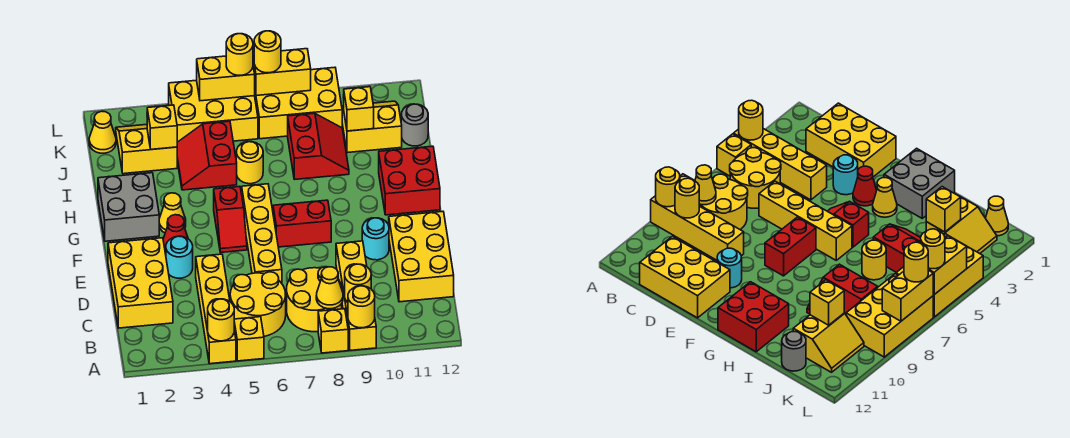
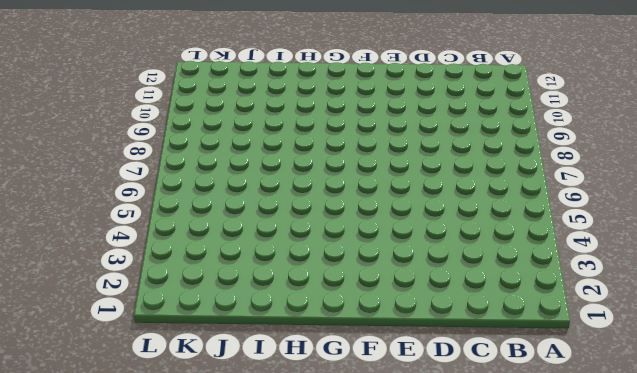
none -> yellow brick A4:D4 level 1
none -> yellow brick A5 level 1
none -> yellow brick A8 level 1
none -> yellow brick A9:D9 level 1

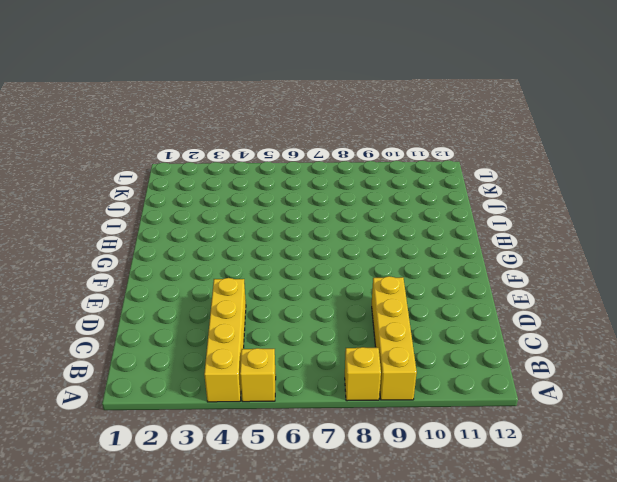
none -> yellow round brick B5:C6 level 1
none -> yellow round brick B7:C8 level 1
none -> yellow brick C1:E2 level 1
none -> yellow brick C11:E12 level 1

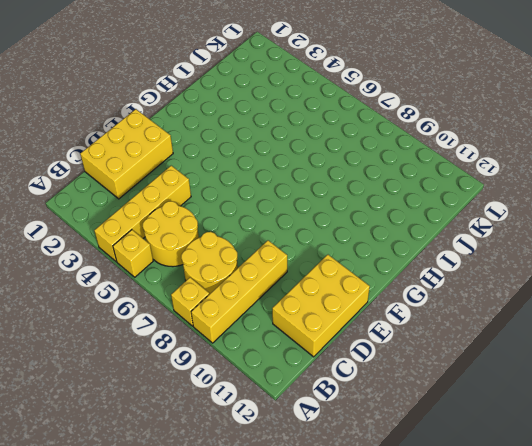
none -> yellow brick D6:G6 level 1
none -> cyan round brick E3 level 1
none -> cyan round brick E10 level 1
none -> red cone F3 level 1

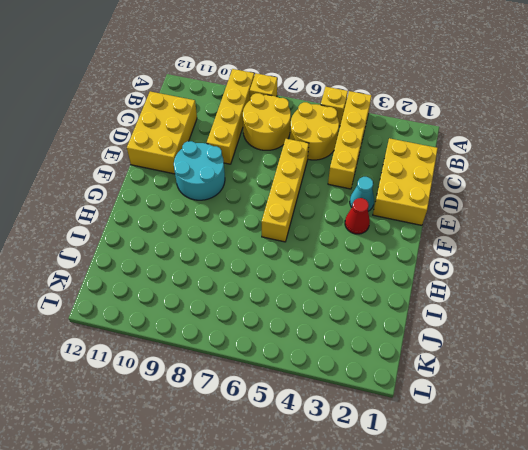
cyan cone E3 level 1 -> cyan round brick E3 level 1
cyan round brick E9:F10 level 1 -> cyan round brick E10 level 1
none -> red slope F5:G5 level 1 top G
none -> red brick F7:F8 level 1
none -> grey brick G1:H2 level 1
none -> yellow cone G3 level 1

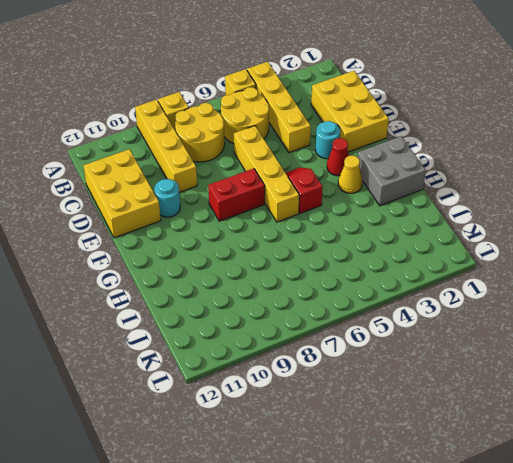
none -> red brick G11:H12 level 1
none -> red slope I4:J5 level 1 top 5
none -> yellow round brick I6 level 1
none -> red slope I8:J9 level 1 top 8

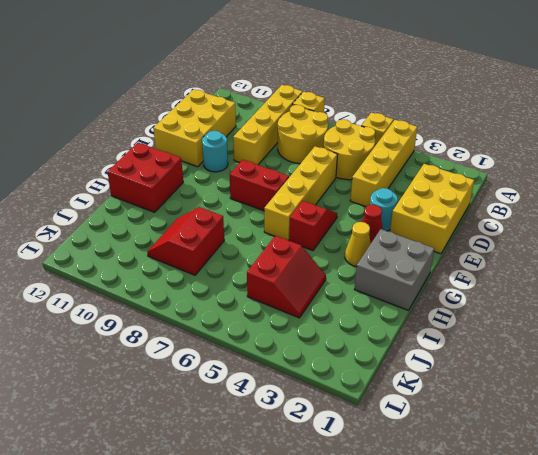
none -> yellow round brick I6 level 1
none -> yellow slope J2:K3 level 1 top J
none -> yellow slope J10:K11 level 1 top J
none -> grey round brick J12 level 1

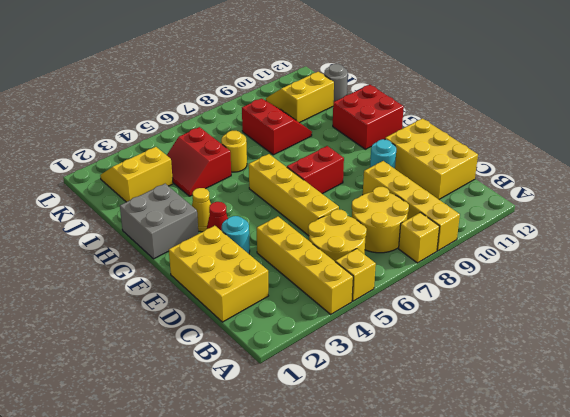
none -> red slope F5:G5 level 1 top G
none -> yellow cone K1 level 1
none -> yellow brick K4:L6 level 1
none -> yellow brick K7:L9 level 1

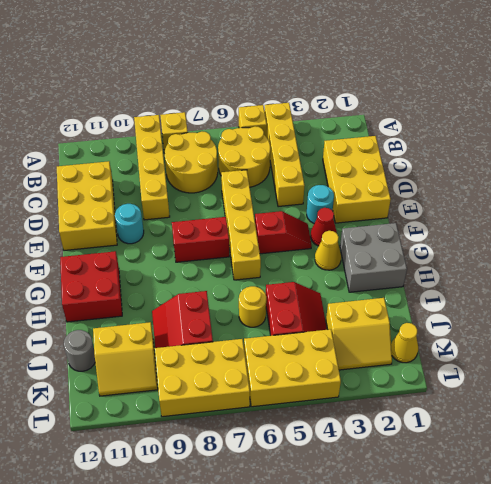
red slope F4:F5 level 1 top 5 -> red slope F5:G5 level 1 top G
none -> yellow round brick A4 level 2
none -> yellow round brick A9 level 2
none -> yellow cone B8 level 2
none -> yellow round brick B9 level 2

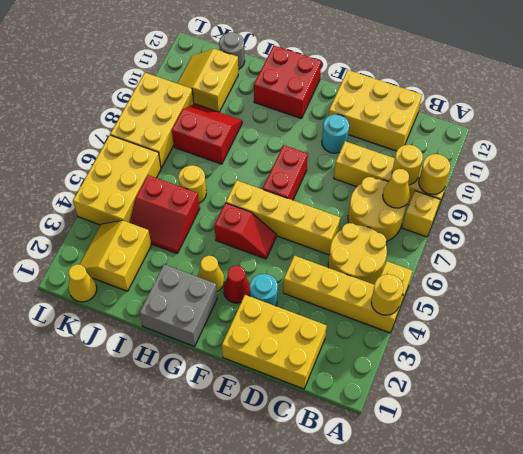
none -> yellow brick J3 level 2
none -> yellow brick J10 level 2
none -> yellow brick L5:L6 level 2
none -> yellow brick L7:L8 level 2

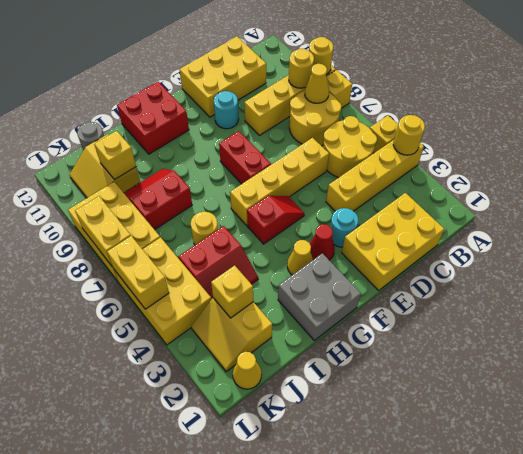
none -> yellow round brick L6 level 3
none -> yellow round brick L7 level 3

